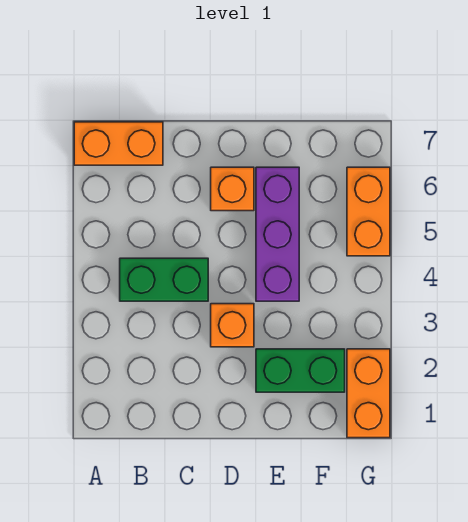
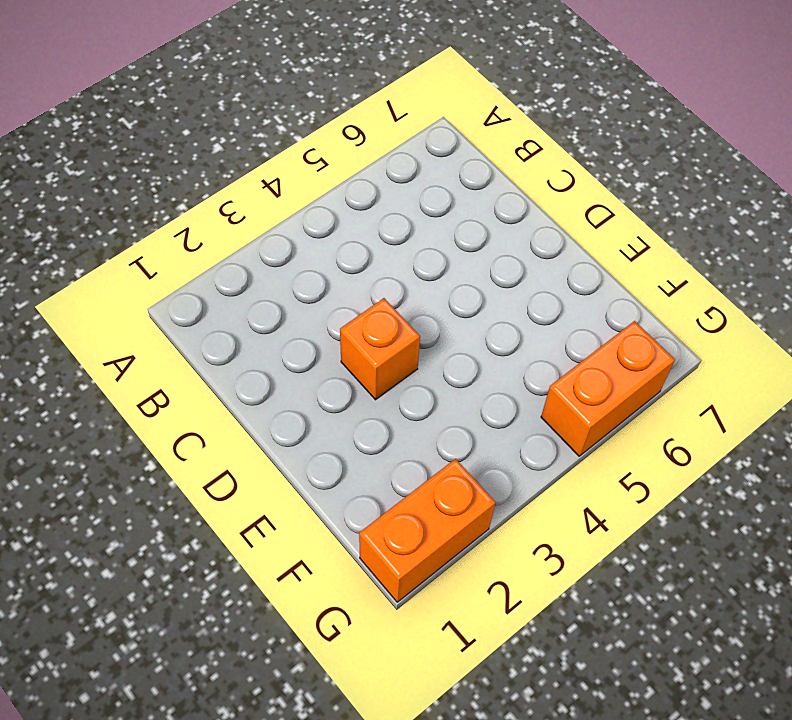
none -> orange brick A7:B7 level 1
none -> green brick B4:C4 level 1

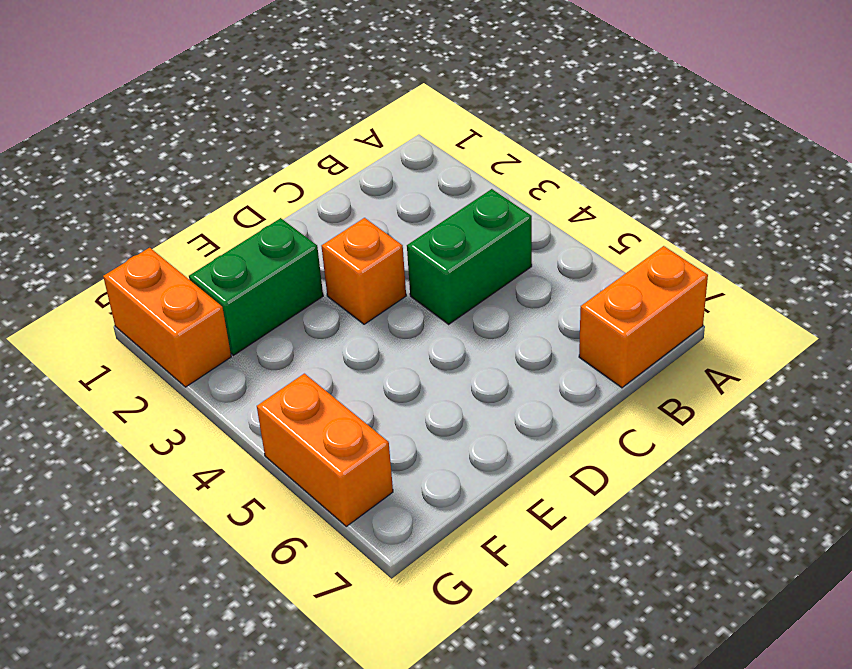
none -> orange brick D6 level 1
none -> purple brick E4:E6 level 1

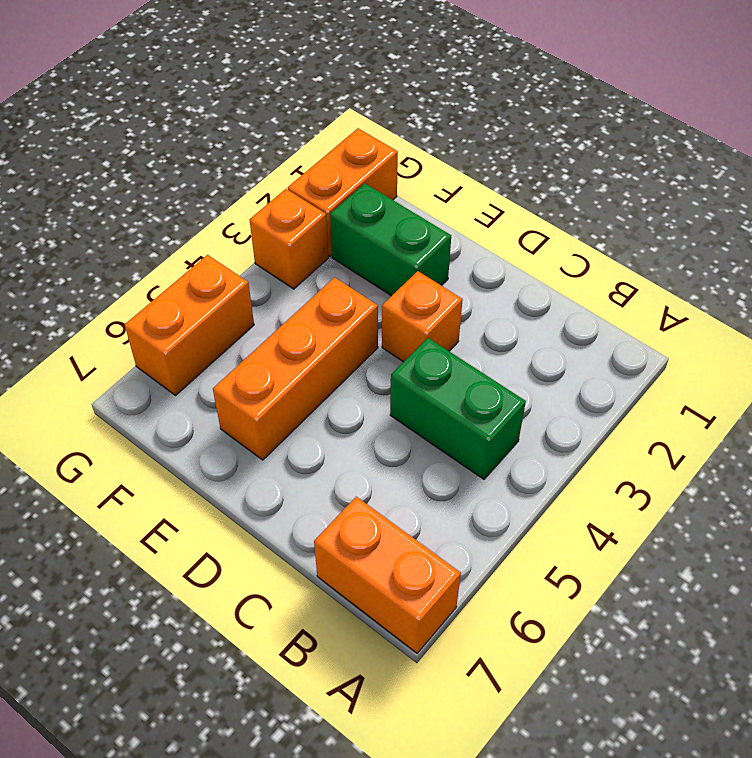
orange brick E4:E6 level 1 -> purple brick E4:E6 level 1
orange brick G3 level 1 -> orange brick D6 level 1

